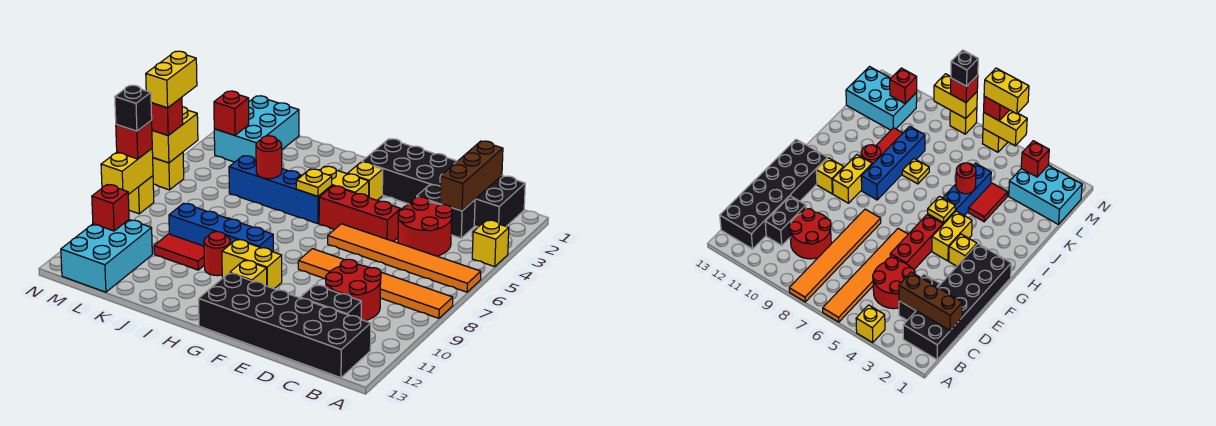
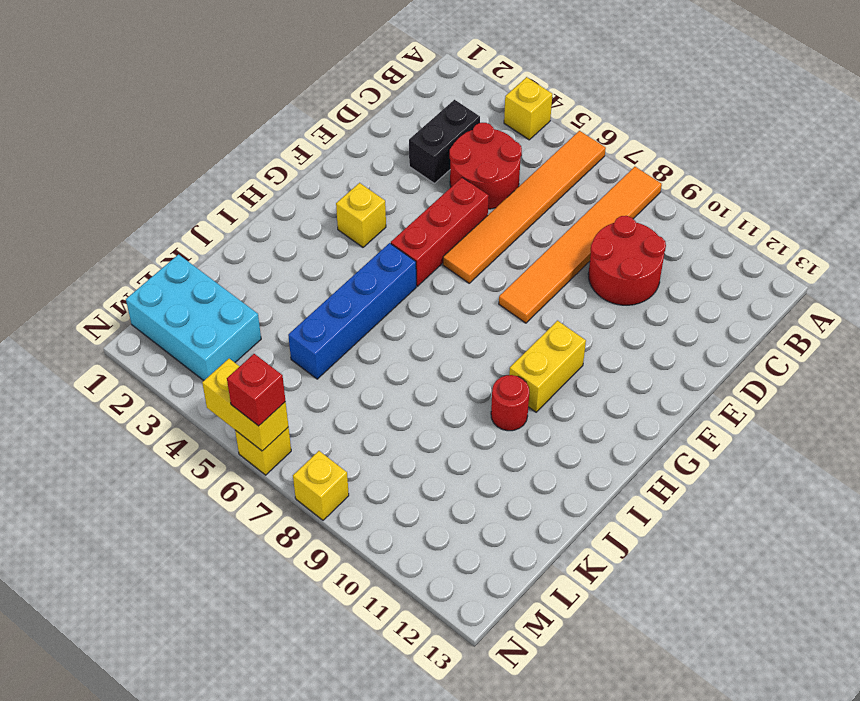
none -> black brick B1:G2 level 1
none -> black brick B12:G13 level 1
none -> black brick C11:D11 level 1
none -> yellow brick G4:H4 level 1

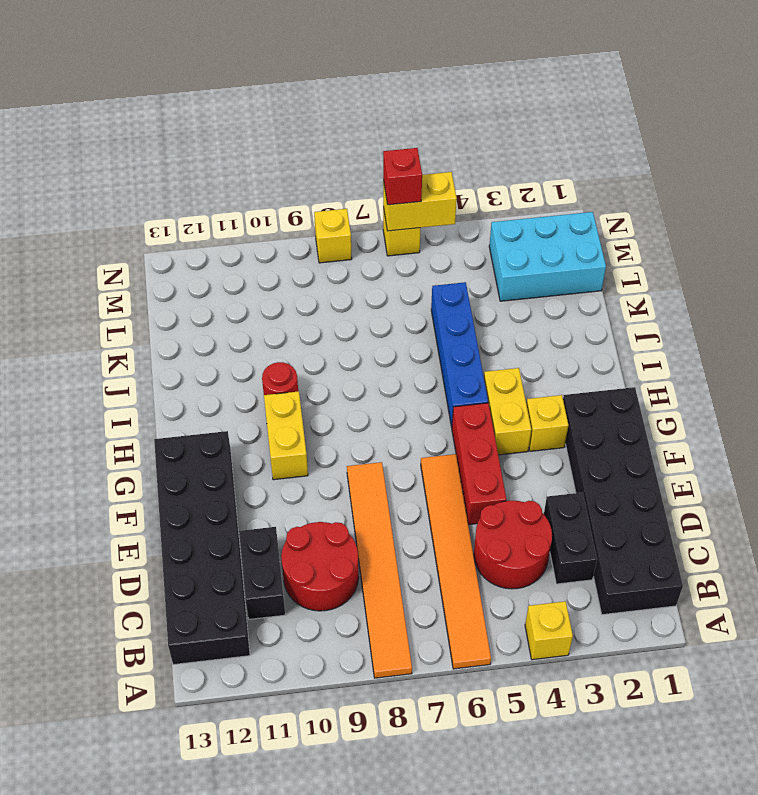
none -> yellow brick G11 level 1
none -> blue brick H9:K9 level 1
none -> red tile J4:K4 level 1
none -> yellow plate J8 level 1

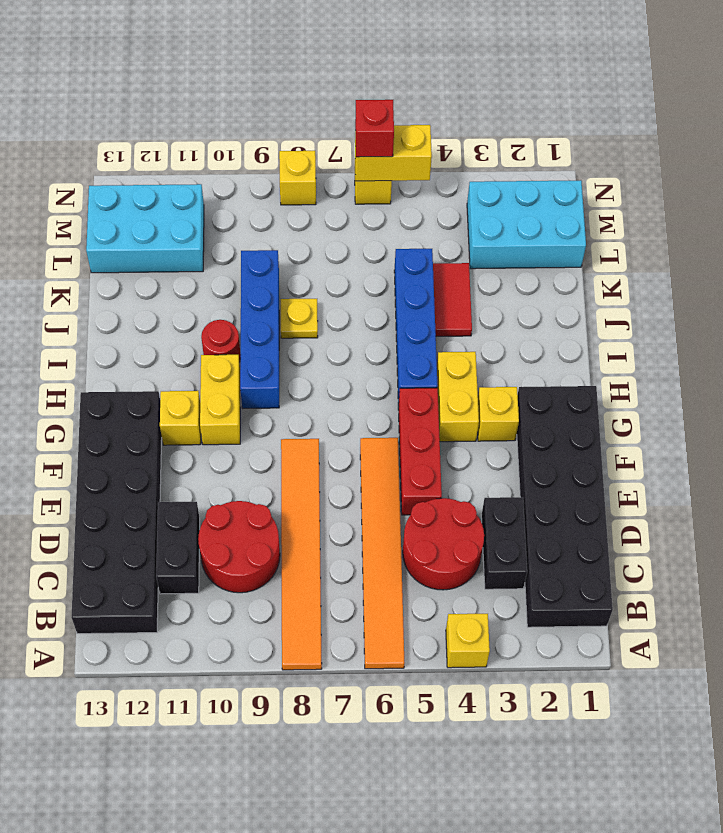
none -> red tile J10:K10 level 1
none -> brown brick C1:C3 level 2
none -> yellow plate H5 level 2
none -> red round brick J5 level 2

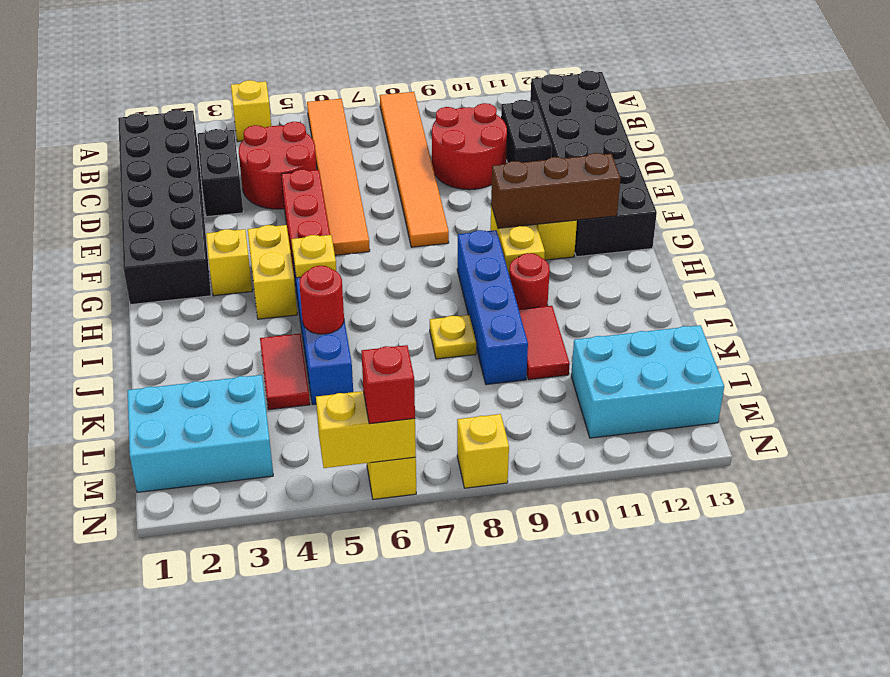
brown brick G10:G12 level 2 -> brown brick C1:C3 level 2
none -> red brick M3 level 2
none -> red brick M11 level 2
none -> yellow brick N8:N9 level 2
none -> red brick N8 level 3

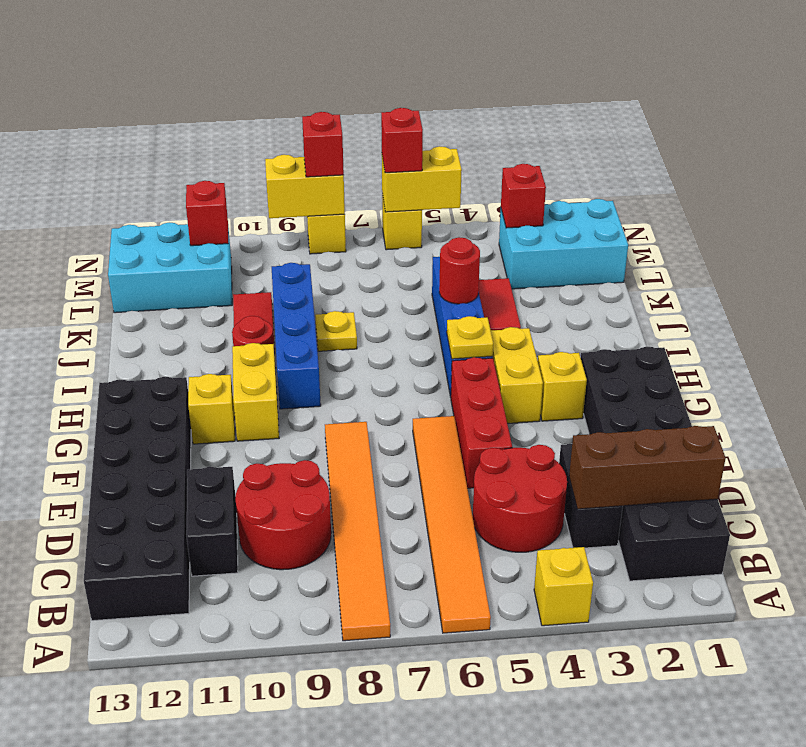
none -> yellow brick N5:N6 level 4
none -> black brick N8 level 4

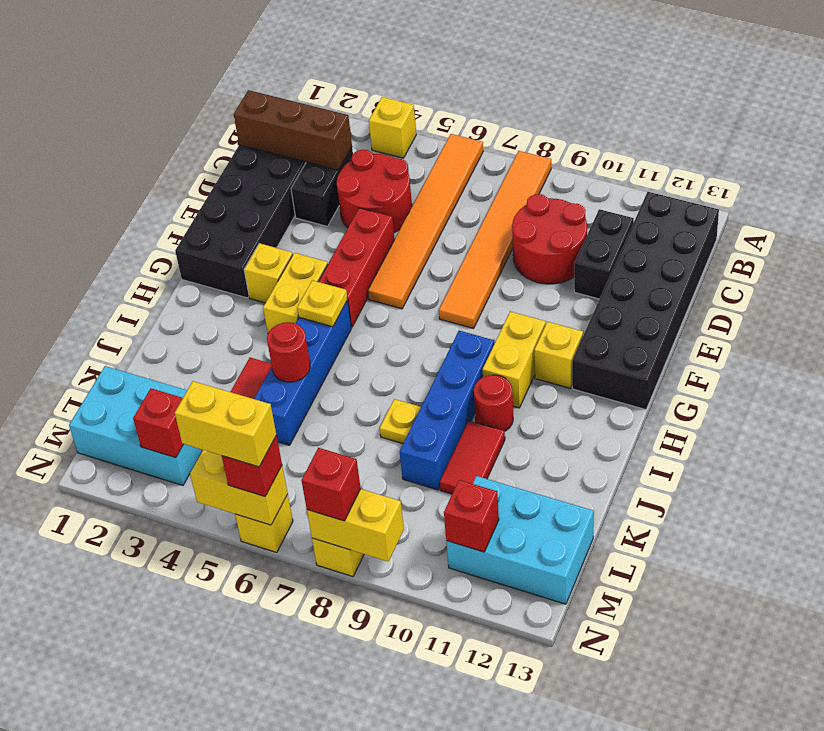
none -> black brick N8 level 4

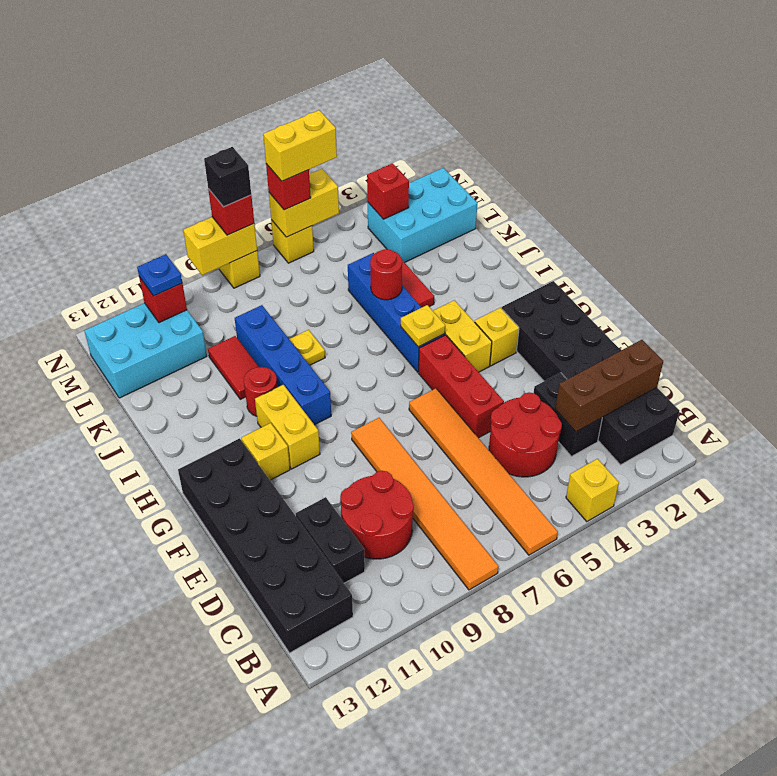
blue plate M11 level 3 -> none

